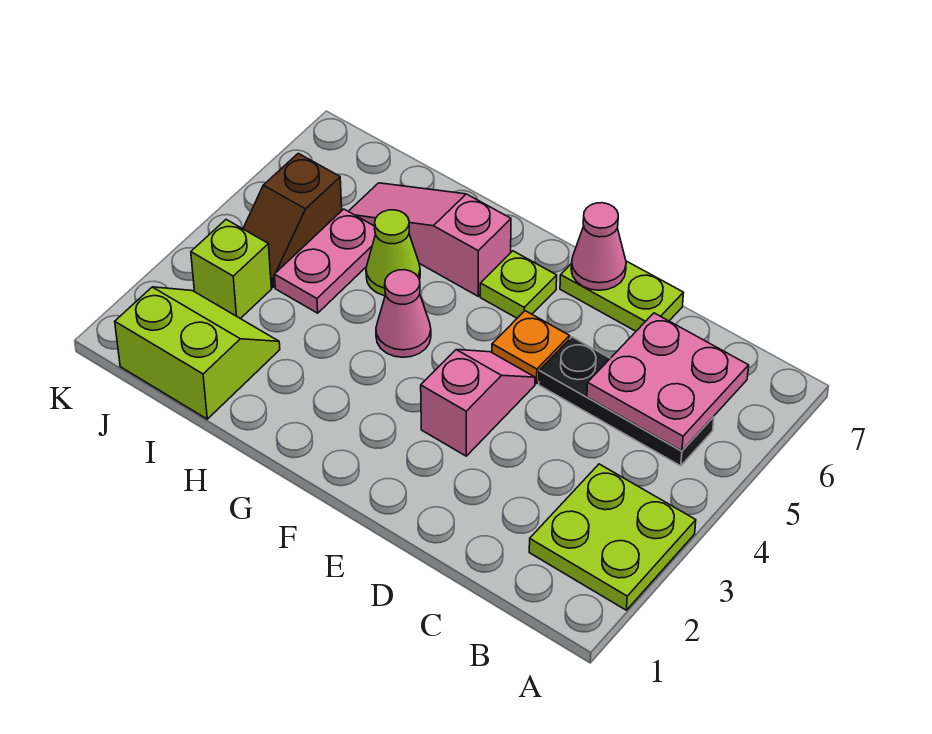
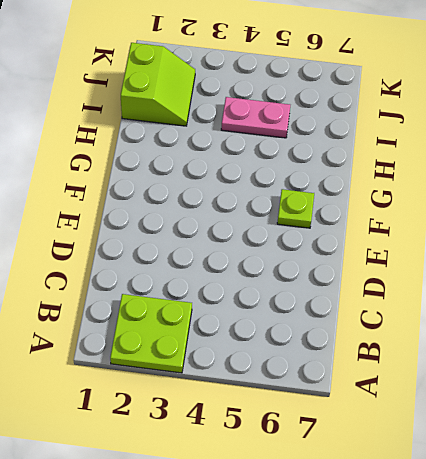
none -> black plate B5:D5 level 1
none -> lime plate D7:E7 level 1
none -> pink slope E3:E4 level 1 top 3

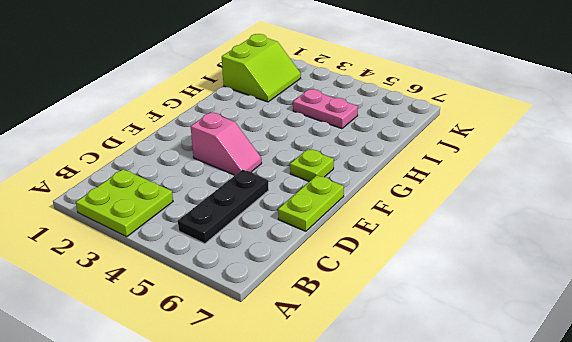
none -> orange plate E5 level 1
none -> pink cone G4 level 1
none -> pink slope G6:I6 level 1 top G

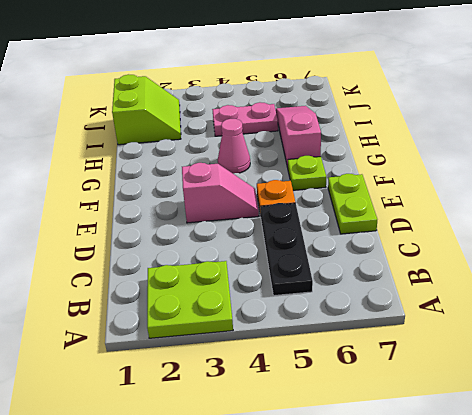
none -> lime cone H5 level 1
none -> lime brick J3 level 1
none -> brown slope J4:J5 level 1 top 5

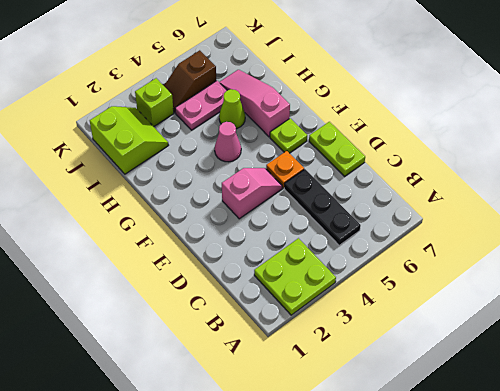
none -> pink plate B5:C6 level 2
none -> pink cone E7 level 2

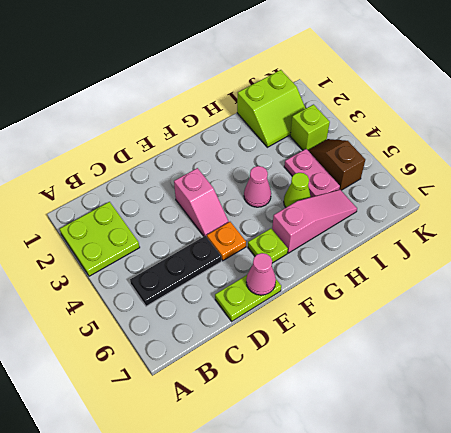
none -> pink plate B5:C6 level 2

